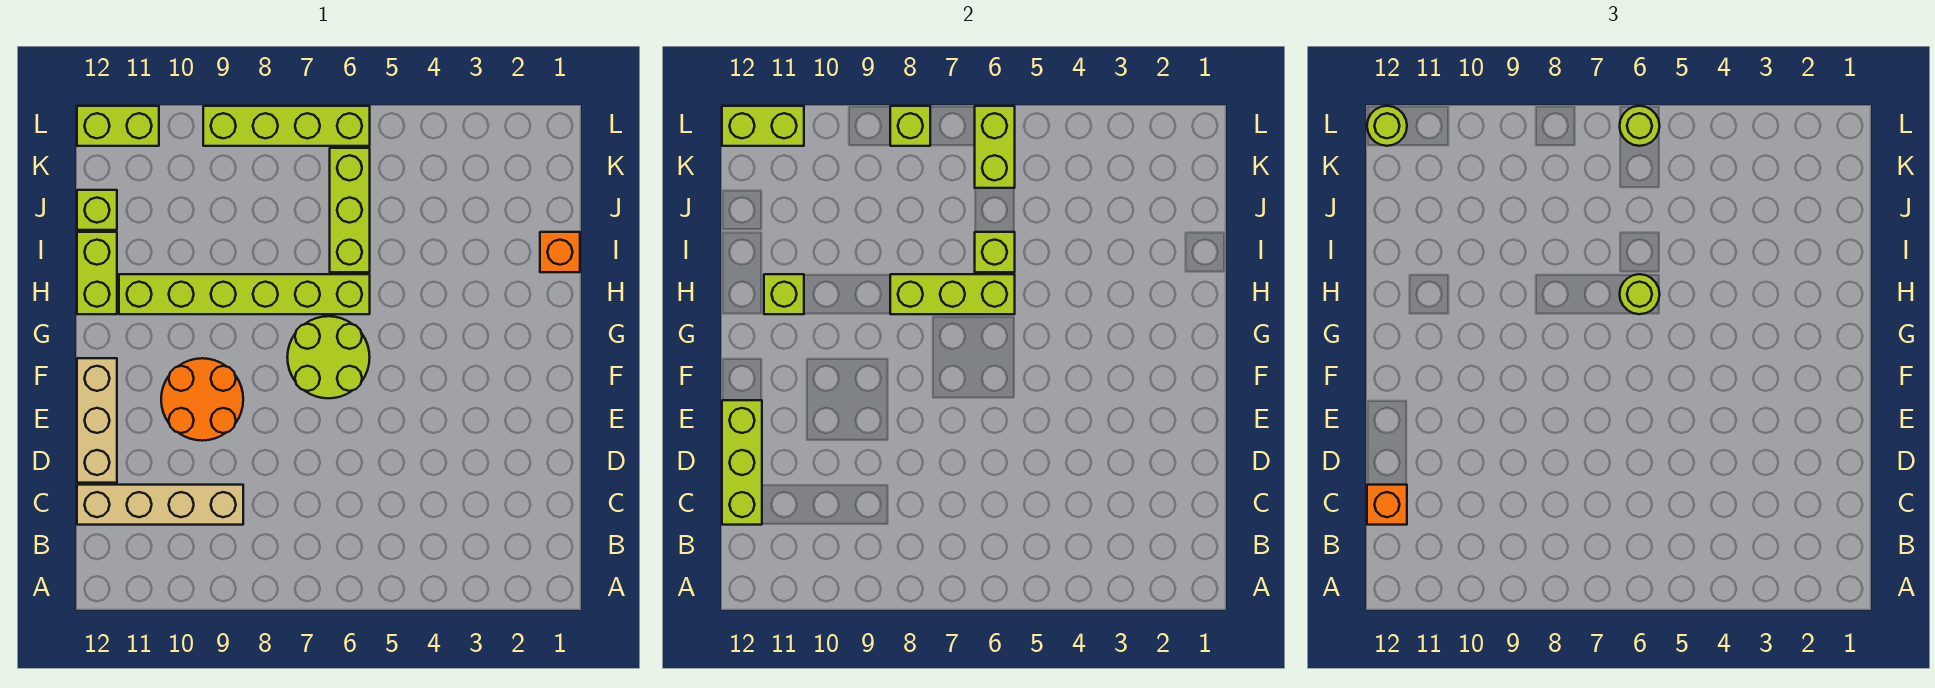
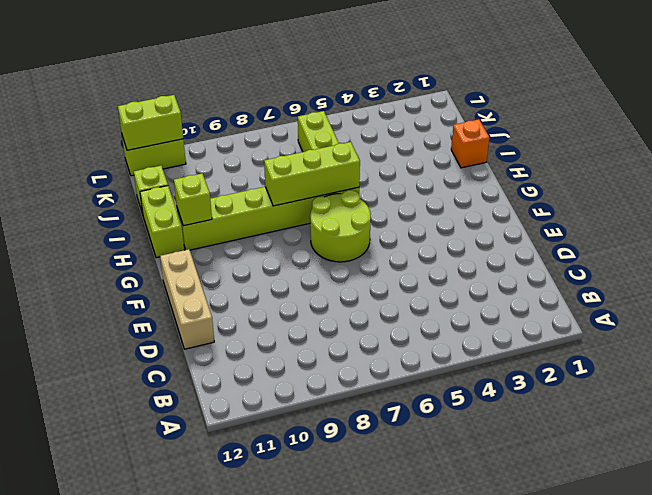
none -> tan brick C9:C12 level 1
none -> orange round brick E9:F10 level 1
none -> lime brick L6:L9 level 1

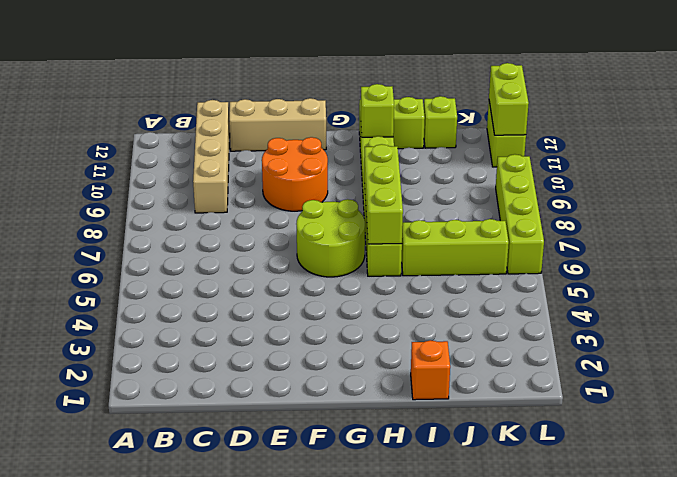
none -> lime brick C12:E12 level 2
none -> lime brick I6 level 2
none -> lime brick K6:L6 level 2

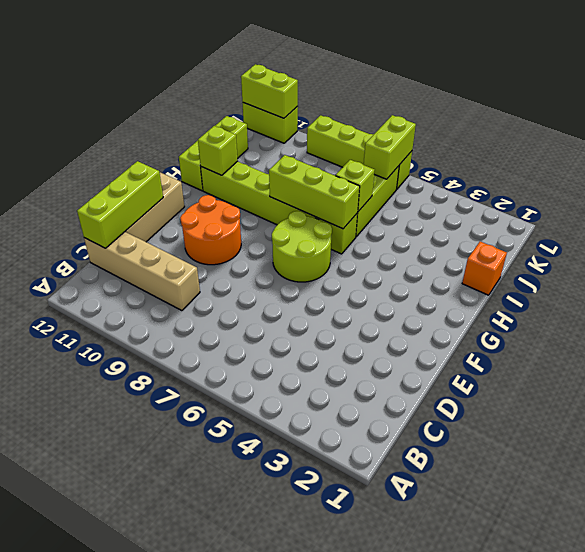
none -> lime brick L8 level 2
none -> orange brick C12 level 3
none -> lime round brick H6 level 3

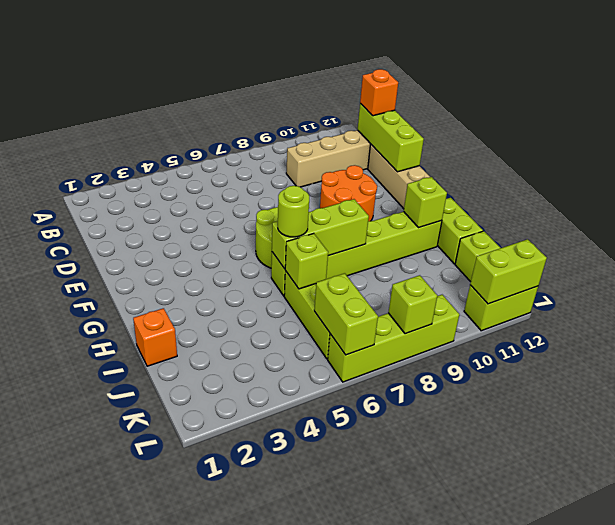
none -> lime round brick L6 level 3
none -> lime round brick L12 level 3

